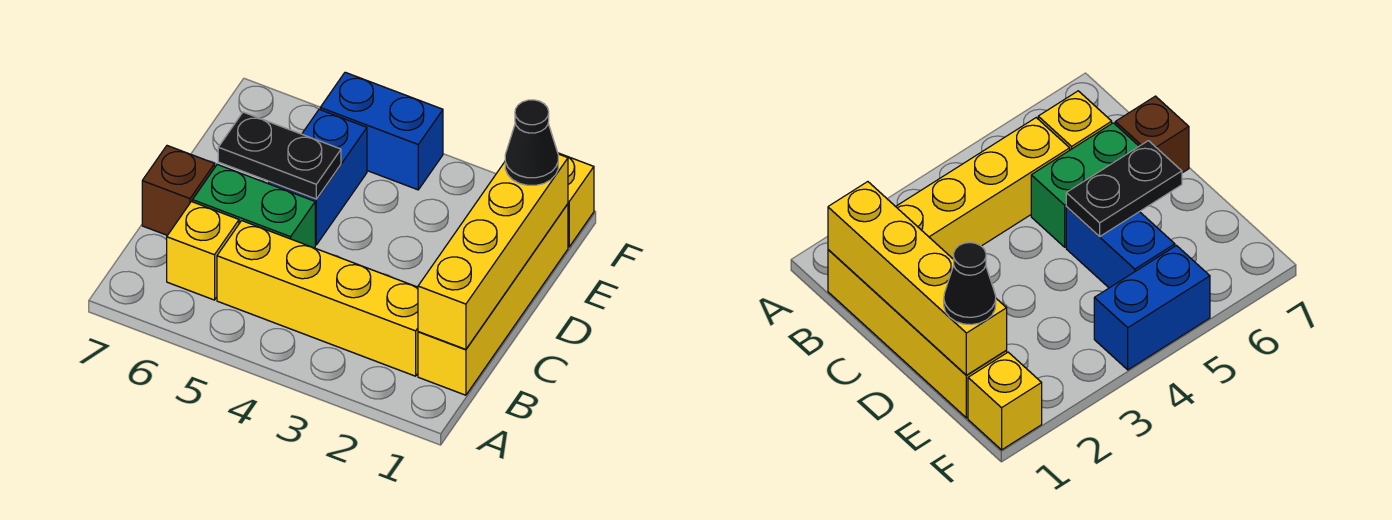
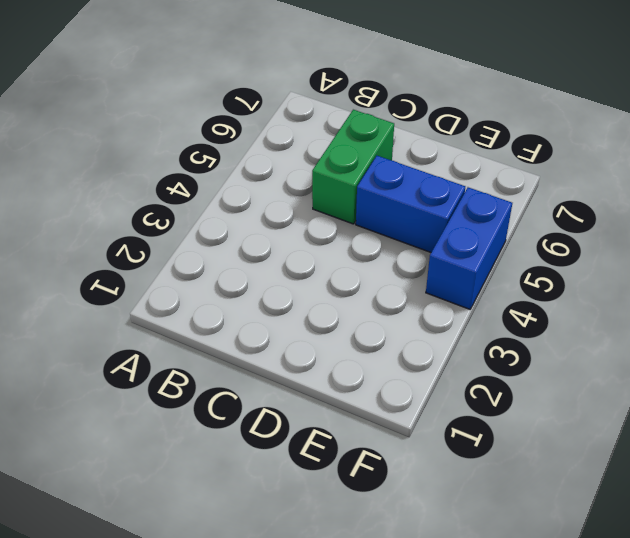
none -> yellow brick B1:E1 level 1
none -> yellow brick B2:B5 level 1

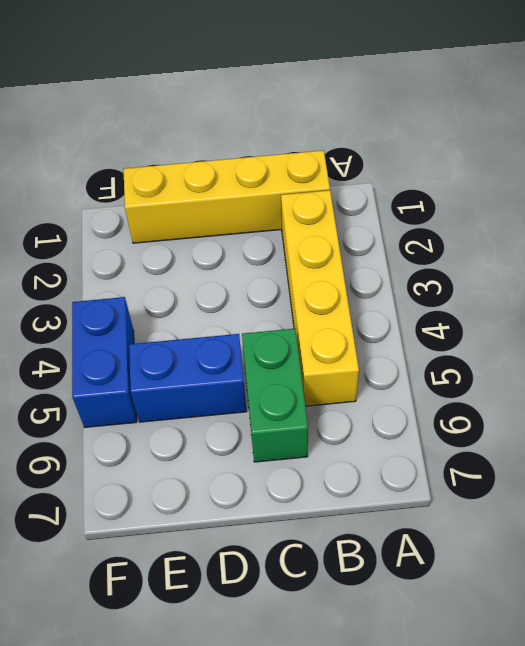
none -> yellow brick B6 level 1
none -> brown brick C7 level 1

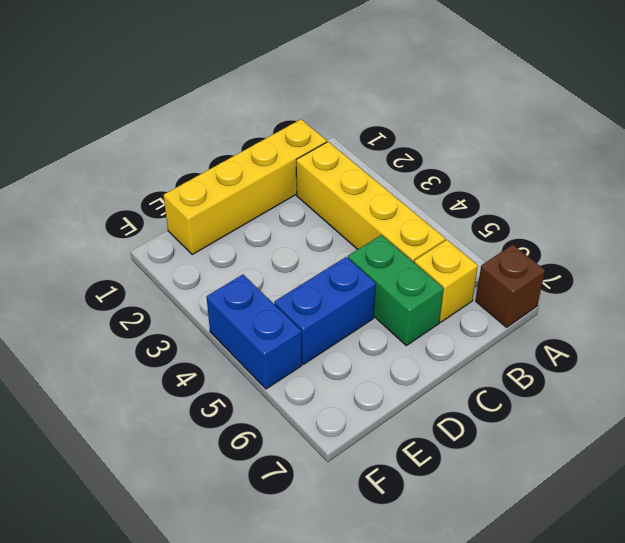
brown brick A7 level 1 -> brown brick C7 level 1
none -> yellow brick F1 level 1
none -> yellow brick B1:E1 level 2

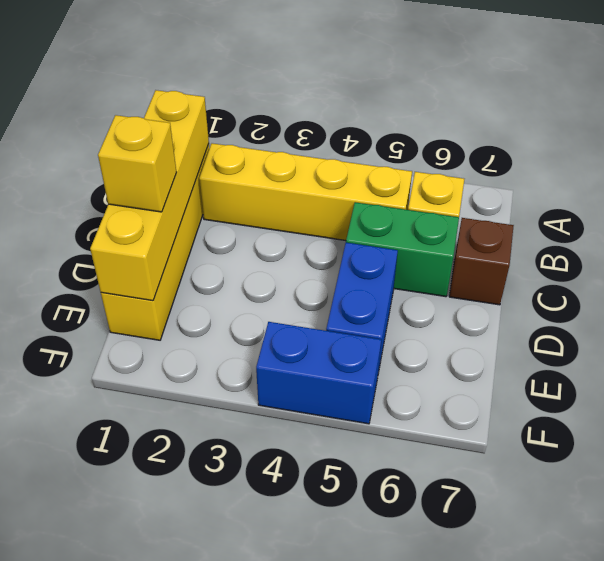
yellow brick D1 level 3 -> yellow brick F1 level 1
none -> black plate D5:D6 level 2
none -> black cone E1 level 3

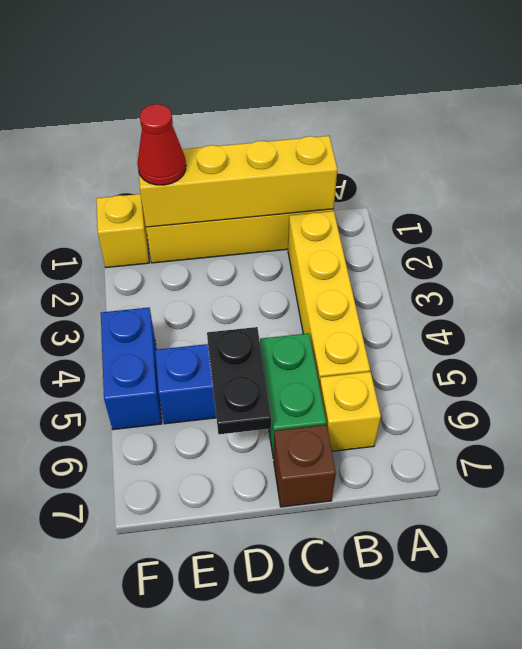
red cone E1 level 3 -> black cone E1 level 3

